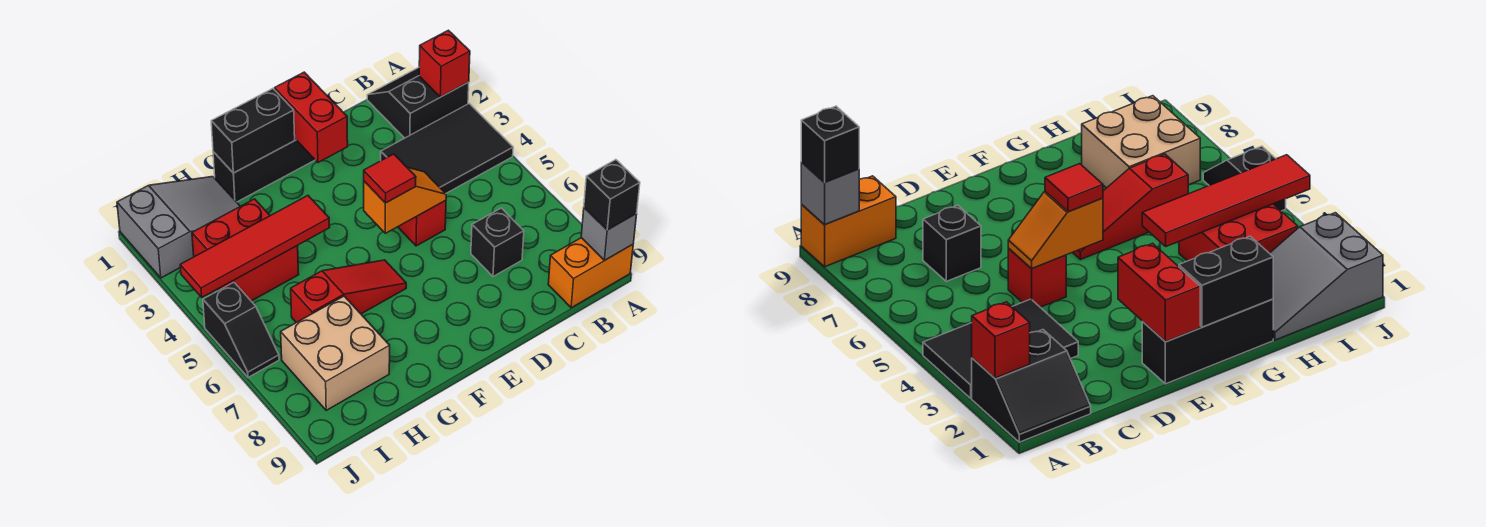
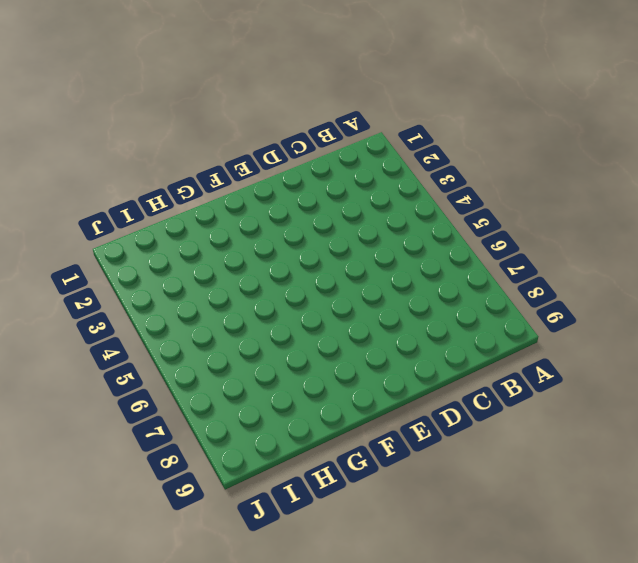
none -> black slope A1:B2 level 1 top 2
none -> black tile A3:C4 level 1
none -> orange brick A9:B9 level 1

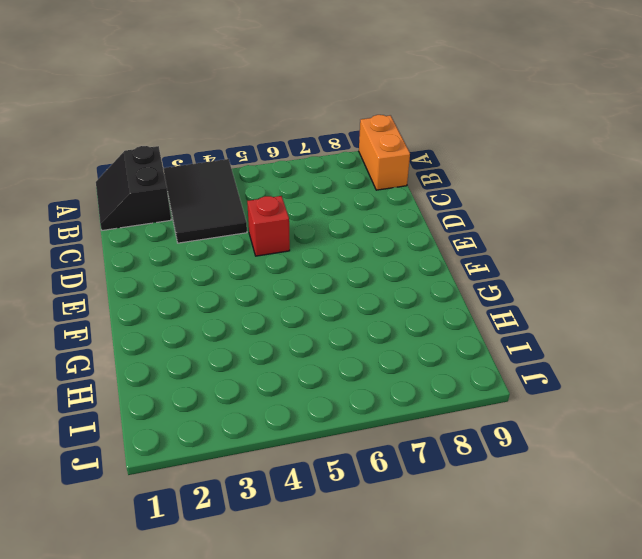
none -> black brick C7 level 1
none -> black brick E1:G1 level 1
none -> red slope F6:H6 level 1 top H

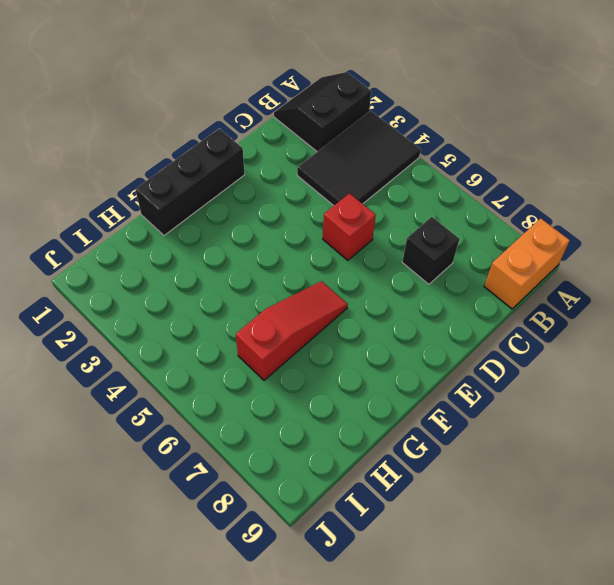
none -> grey slope H1:J2 level 1 top J
none -> red brick H3:I4 level 1
none -> tan brick H7:I8 level 1

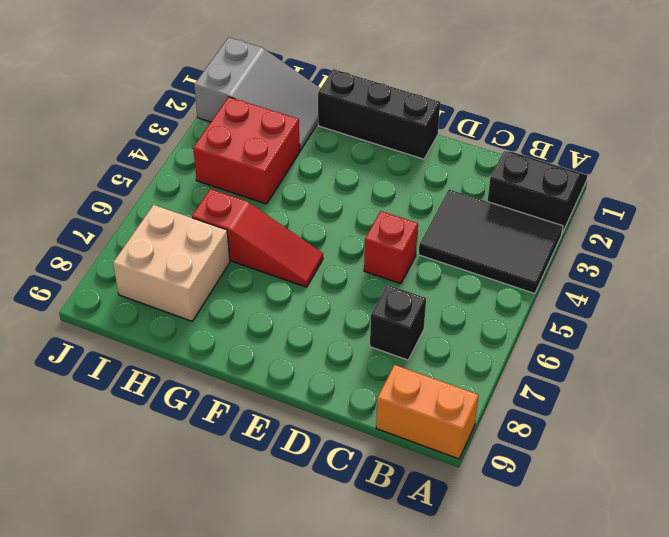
none -> black slope J5:J6 level 1 top 5
none -> red brick A2 level 2
none -> grey brick A9 level 2

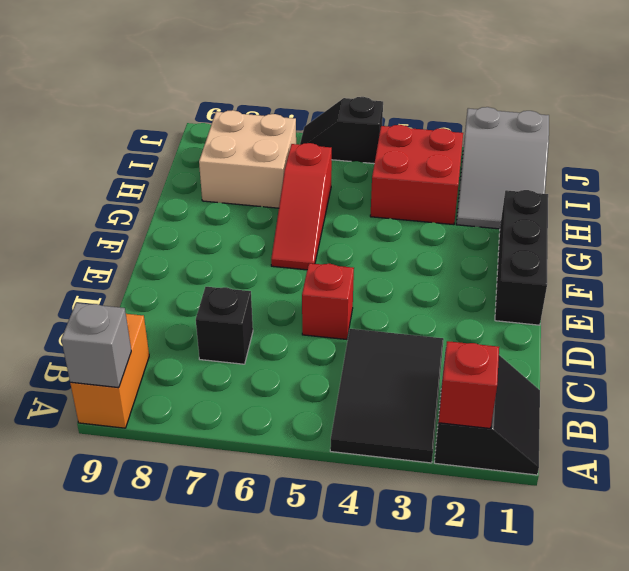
none -> orange slope D5:E5 level 2 top E
none -> red brick E1:E2 level 2
none -> black brick F1:G1 level 2

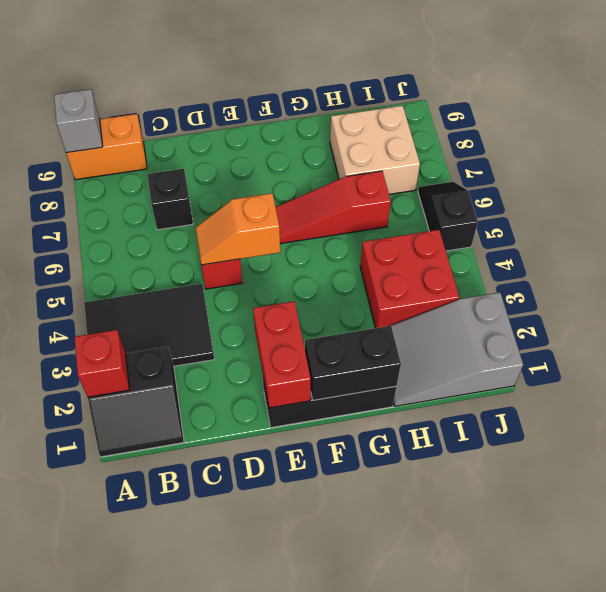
none -> red tile G4:J4 level 2
none -> black brick A9 level 3
none -> red tile E5 level 3

